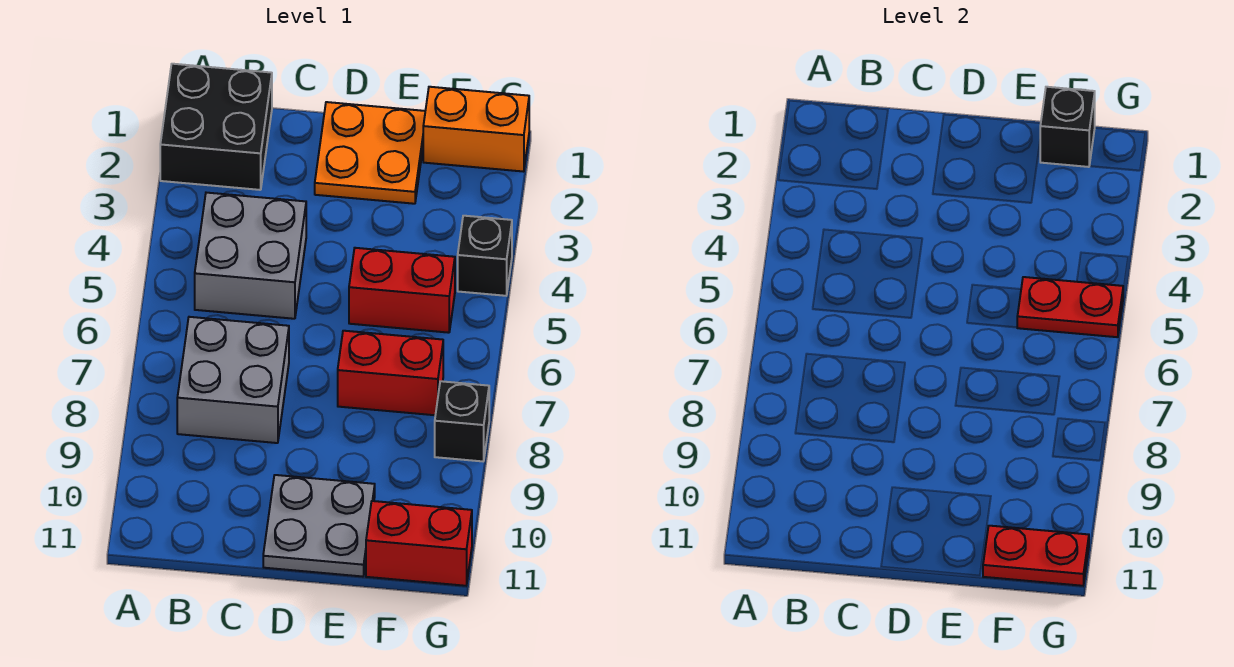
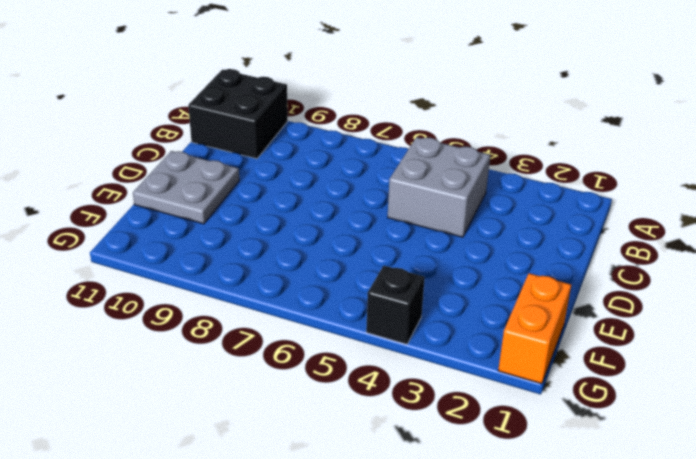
black brick A10:B11 level 1 -> black brick A1:B2 level 1
none -> grey brick B7:C8 level 1
none -> orange plate D1:E2 level 1
none -> red brick E5:F5 level 1

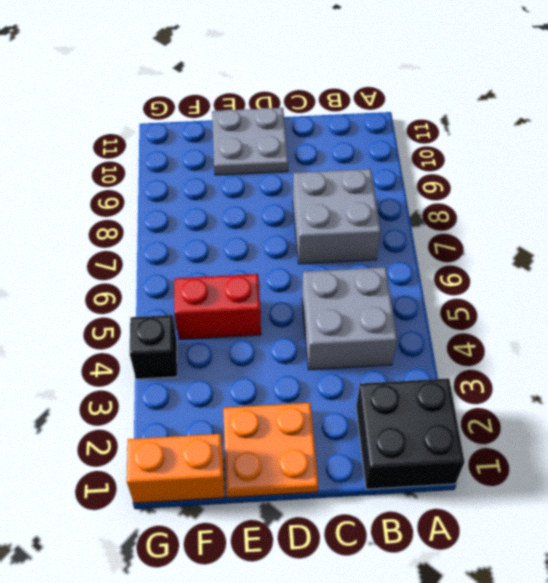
none -> red brick E7:F7 level 1
none -> red brick F11:G11 level 1
none -> black brick G8 level 1

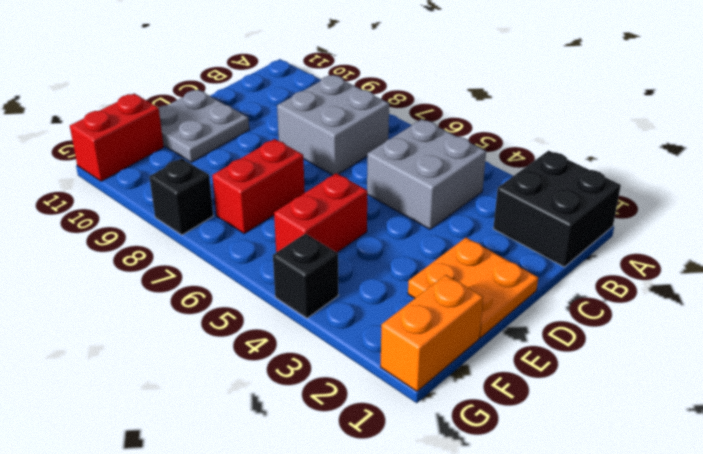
none -> black brick F1 level 2
none -> red plate F5:G5 level 2
none -> red plate F11:G11 level 2

